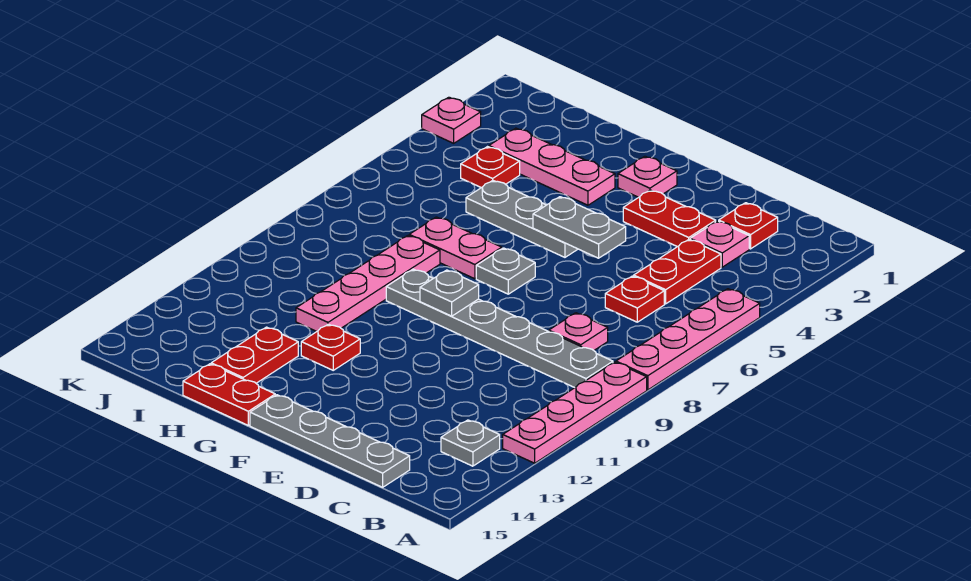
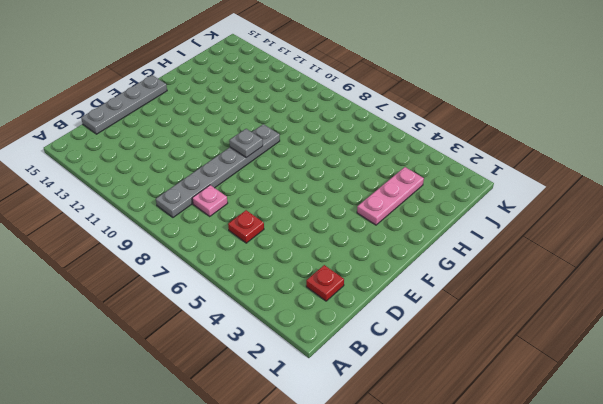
none -> pink plate A5:A8 level 1
none -> pink plate A9:A12 level 1
none -> grey plate B13 level 1

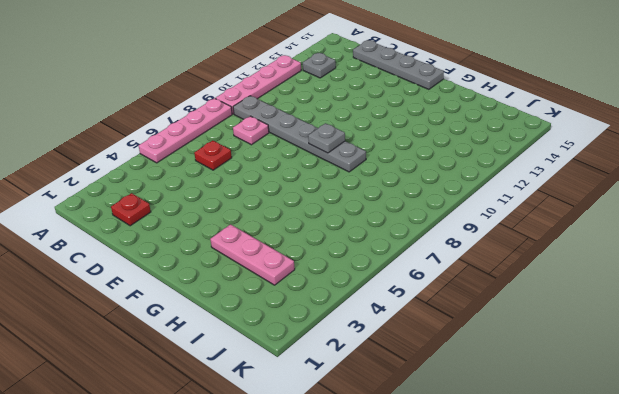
none -> pink plate C3 level 1
none -> red plate C4:C5 level 1
none -> red plate D3:E3 level 1

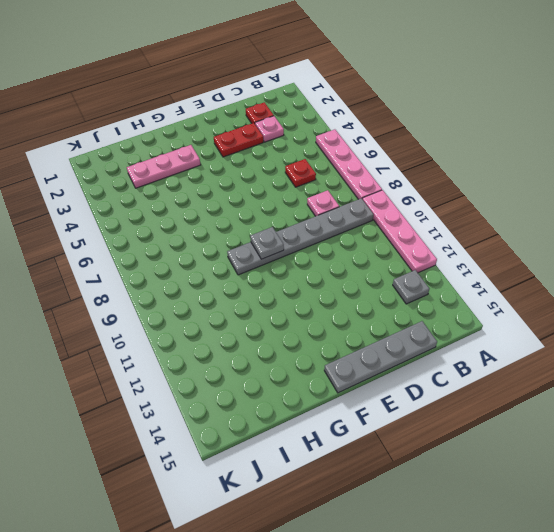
none -> red plate C4:C5 level 1
none -> pink plate F2 level 1
none -> grey plate F5:H5 level 1

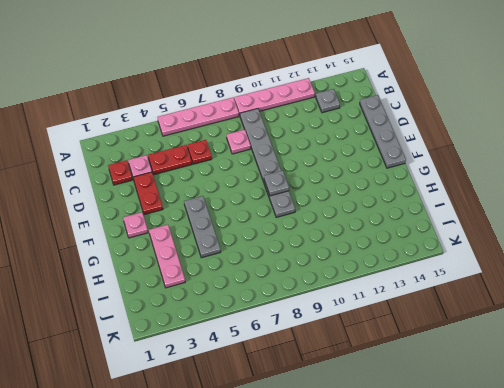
none -> grey plate F7 level 1
none -> pink plate G7:H7 level 1
none -> red plate G12 level 1

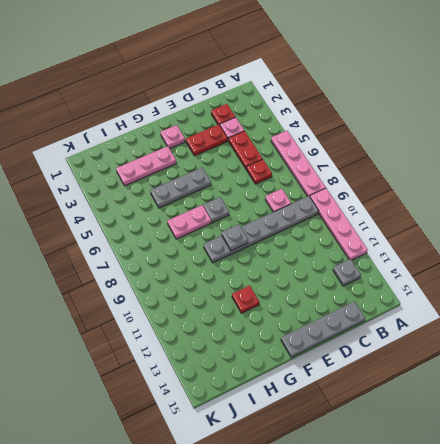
none -> red plate G15:H15 level 1
none -> pink plate H8:H11 level 1
none -> red plate H13:H14 level 1

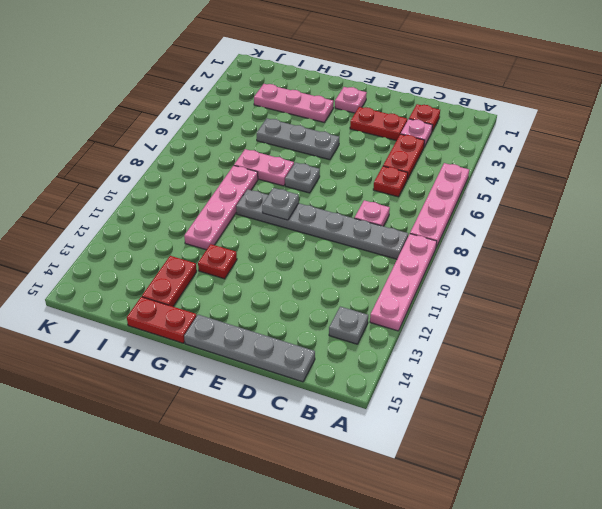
none -> red plate I4 level 1
none -> pink plate K3 level 1
none -> grey plate E5:F5 level 2

